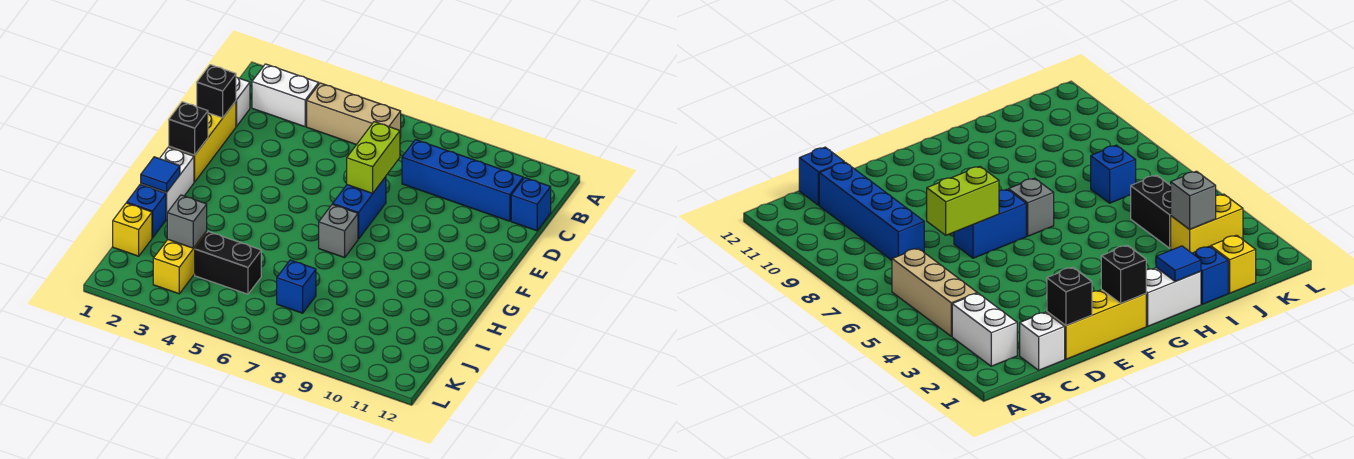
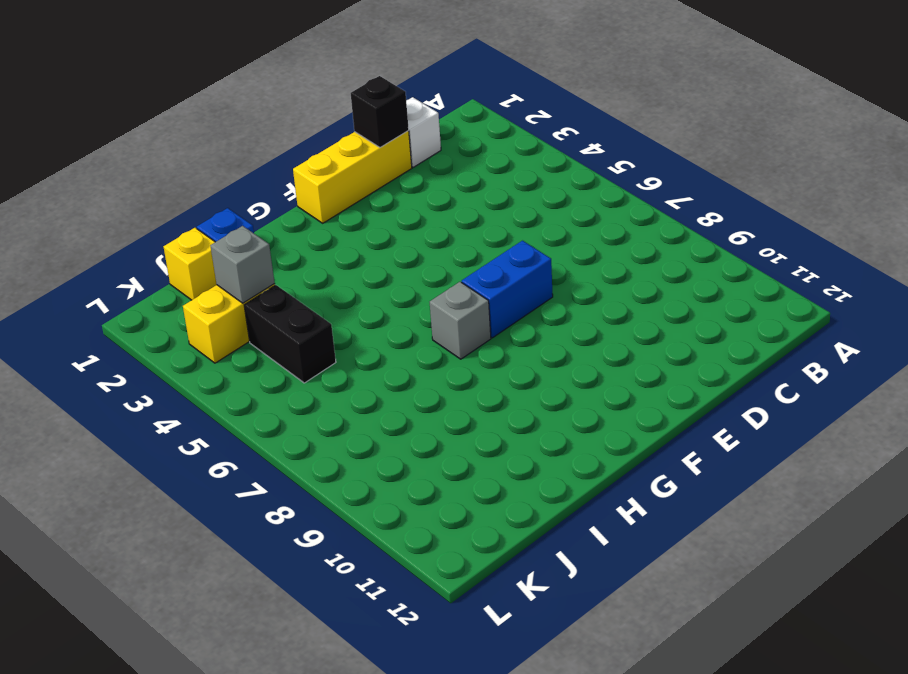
none -> white brick B2:B3 level 1
none -> tan brick B4:B6 level 1
none -> blue brick C8:C11 level 1

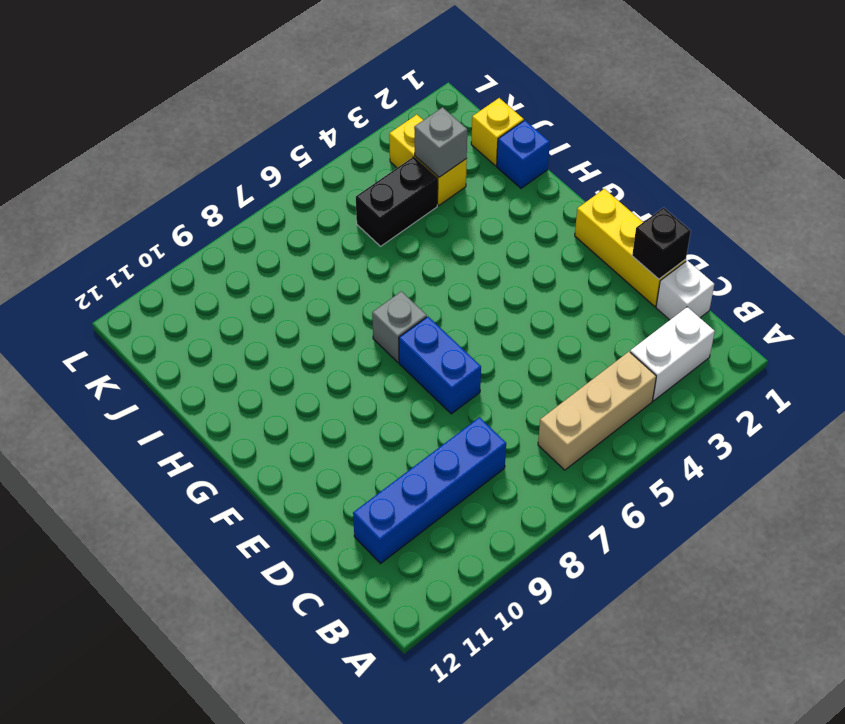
none -> blue brick C12 level 1
none -> white brick G1:H1 level 1
none -> blue brick J7 level 1

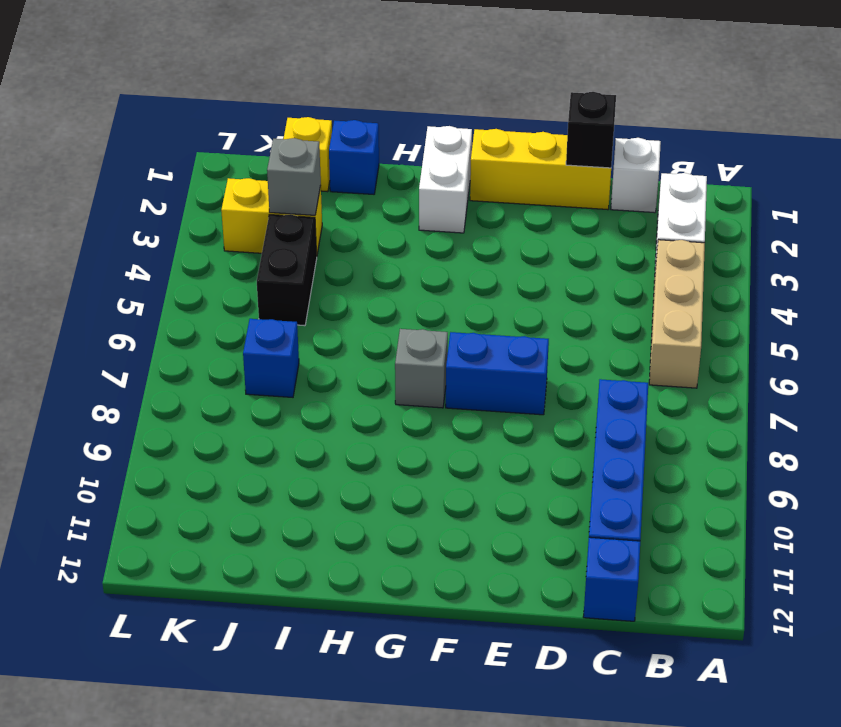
white brick G1:G2 level 1 -> white brick G1:H1 level 1
none -> lime brick D7:E7 level 2
none -> black brick F1 level 2
none -> blue tile H1 level 2

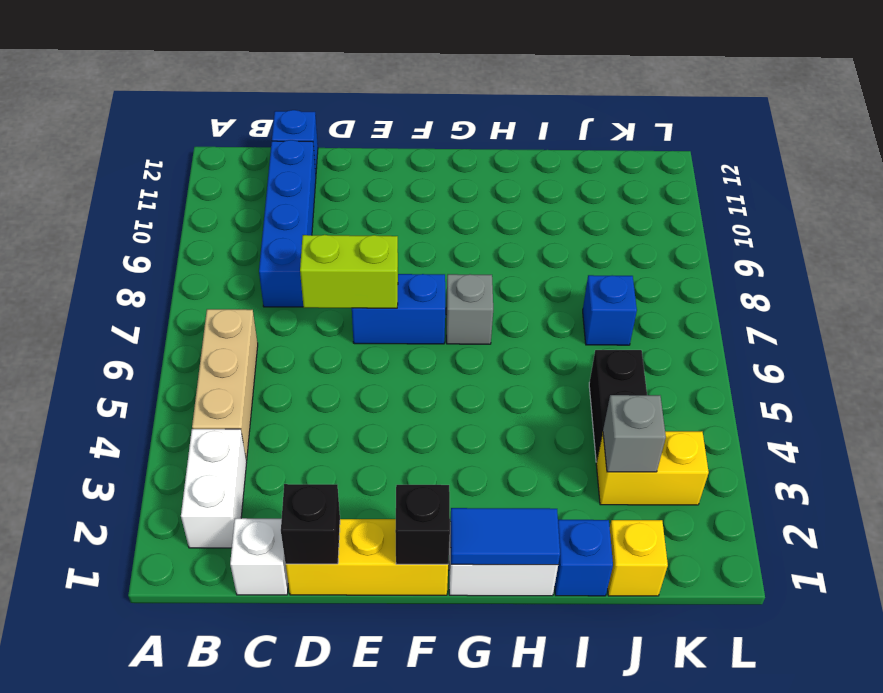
blue tile G1:H1 level 2 -> blue tile H1 level 2

